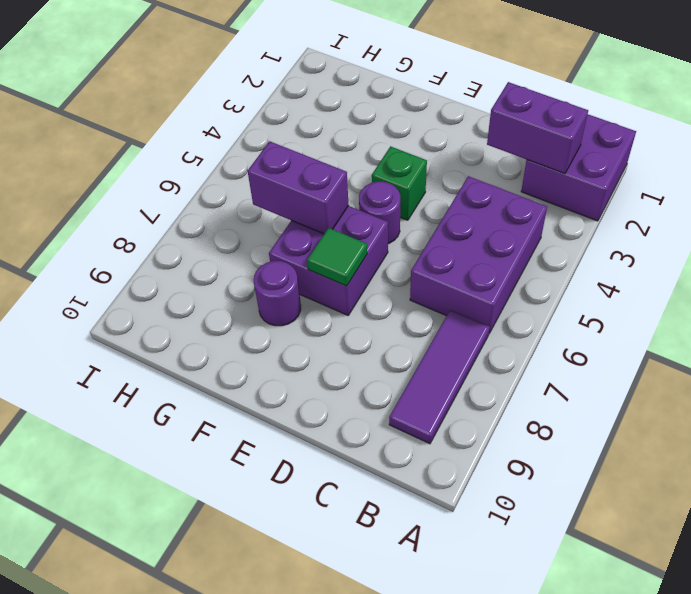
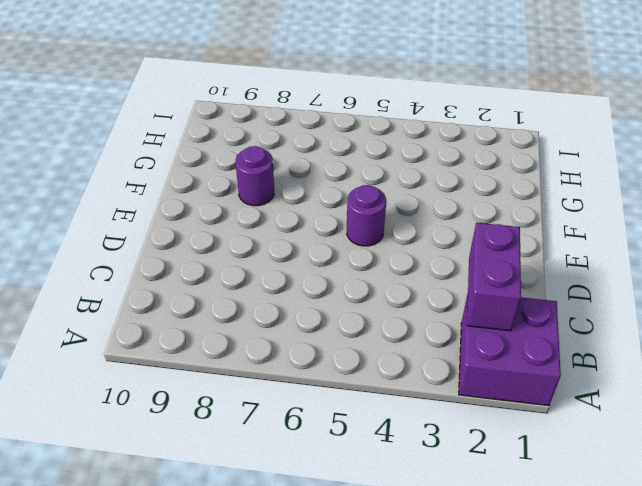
none -> purple brick B4:C6 level 1
none -> purple tile B7:B9 level 1

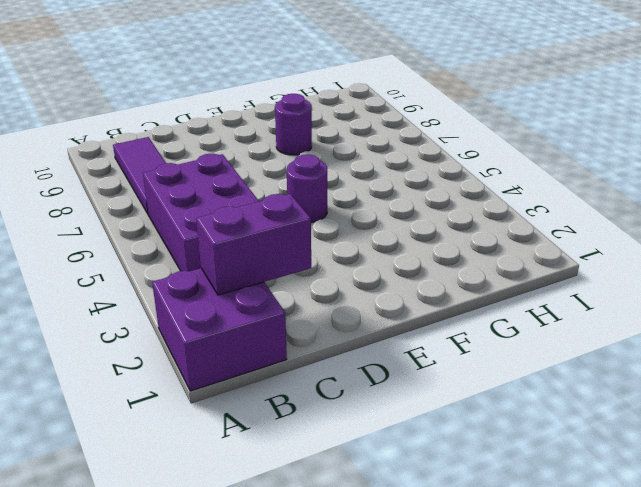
none -> green brick E4 level 1
none -> purple brick E6:F7 level 1

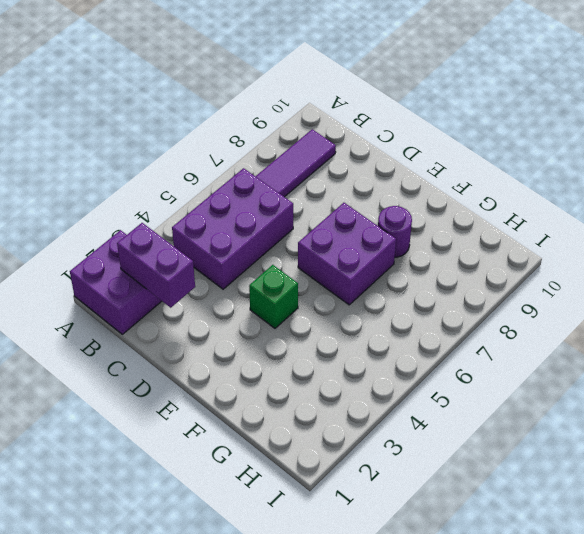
none -> purple round brick E5 level 1
none -> green tile E7 level 2

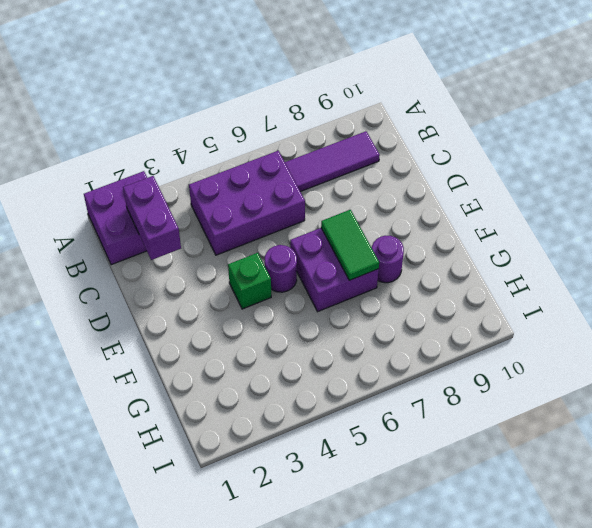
green tile E7:F7 level 2 -> green tile E7 level 2
none -> purple brick F6:G6 level 2

